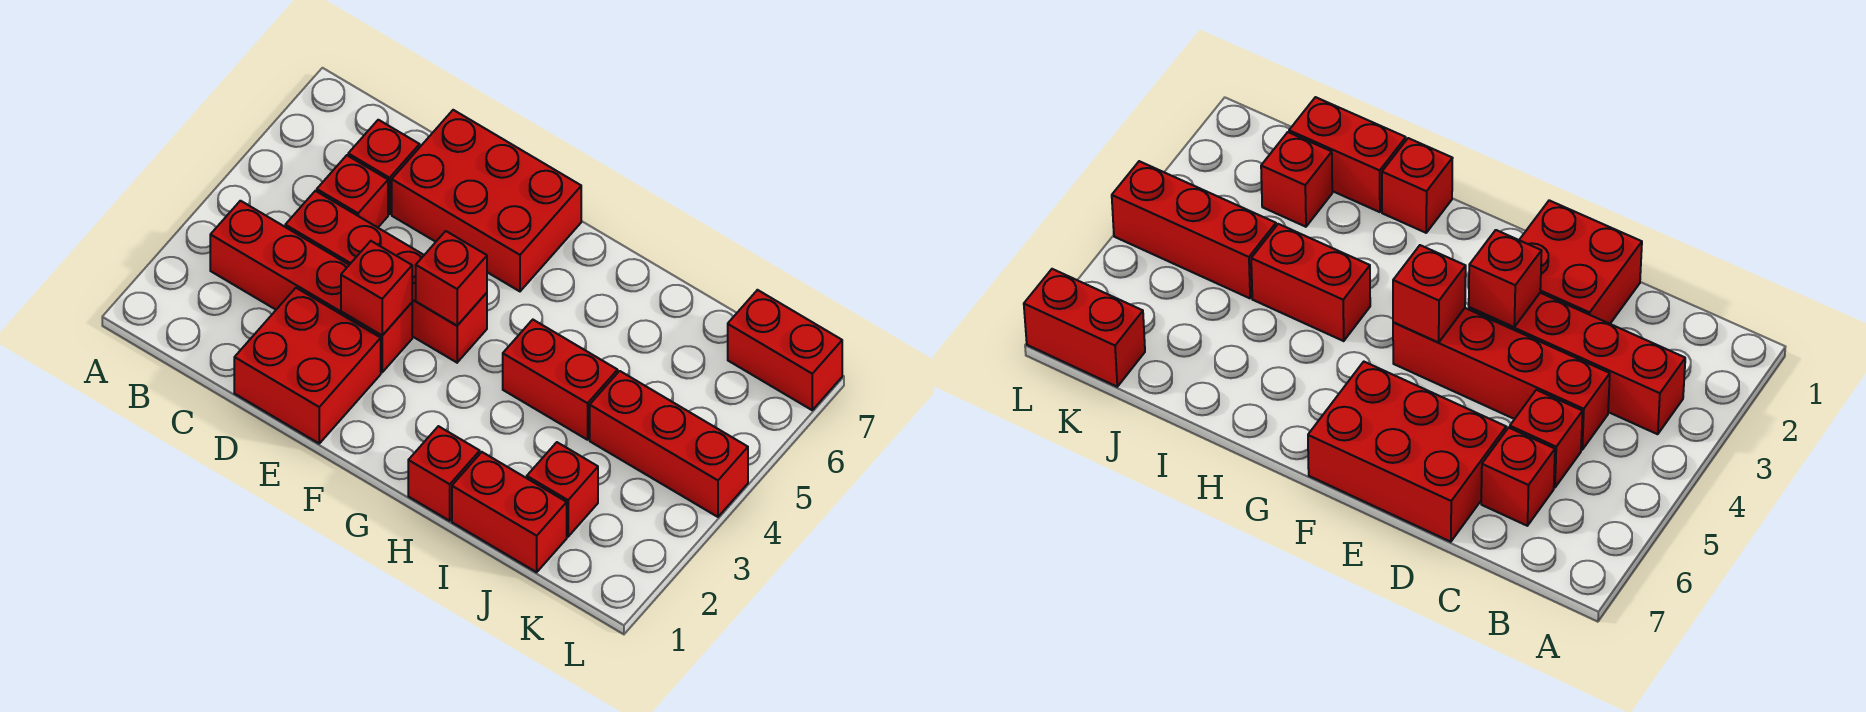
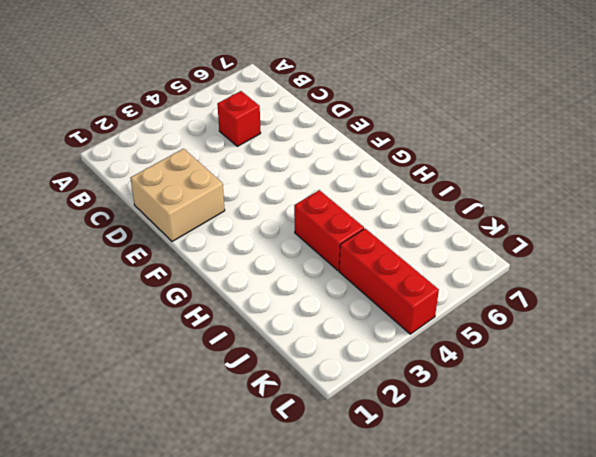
tan brick D1:E2 level 1 -> red brick D1:E2 level 1
none -> red brick B3:E3 level 1
none -> red brick C4:F4 level 1
none -> red brick C6 level 1

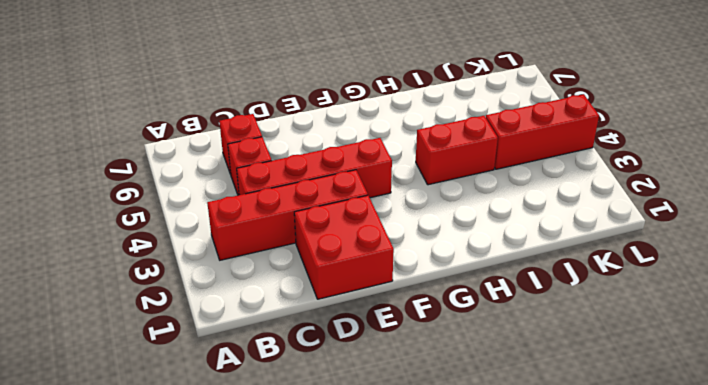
none -> red brick D6:F7 level 1
none -> red brick H1 level 1
none -> red brick I1:J1 level 1

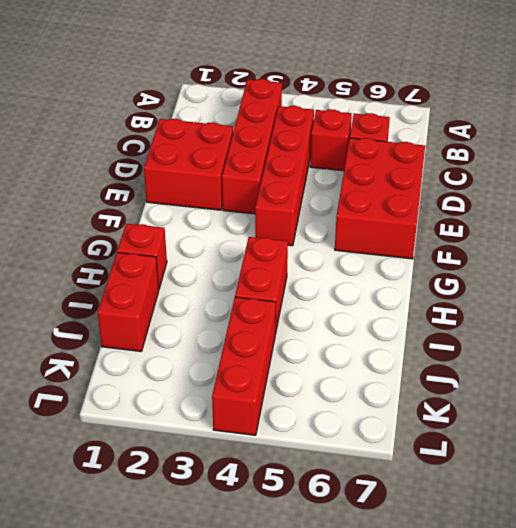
none -> red brick J2 level 1
none -> red brick K7:L7 level 1
none -> red brick E3 level 2

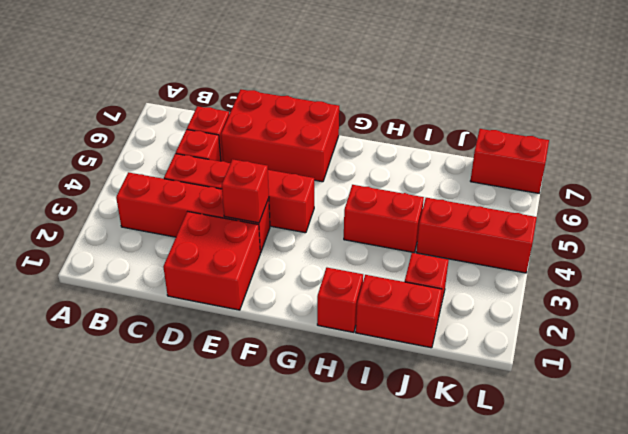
none -> red brick F4 level 2

